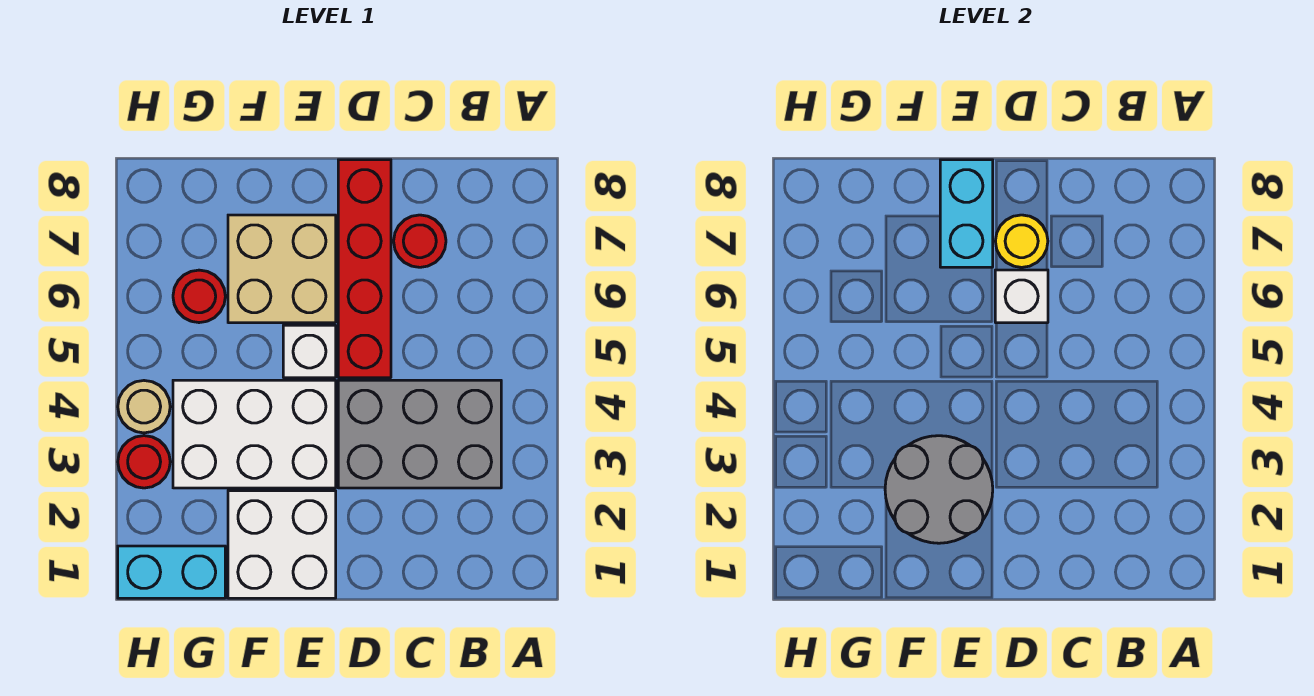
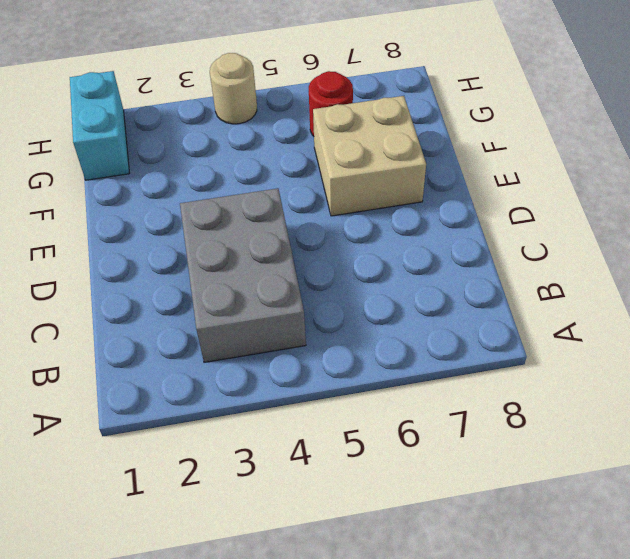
none -> red round brick C7 level 1
none -> red brick D5:D8 level 1
none -> white brick E1:F2 level 1

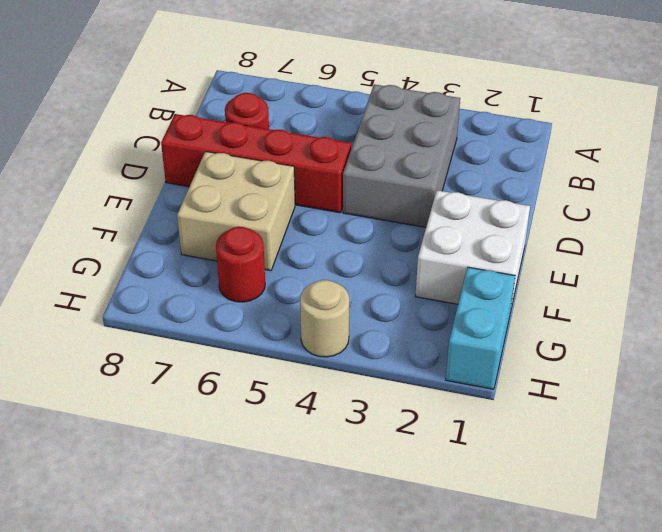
none -> white brick E3:G4 level 1
none -> white brick E5 level 1
none -> red round brick H3 level 1

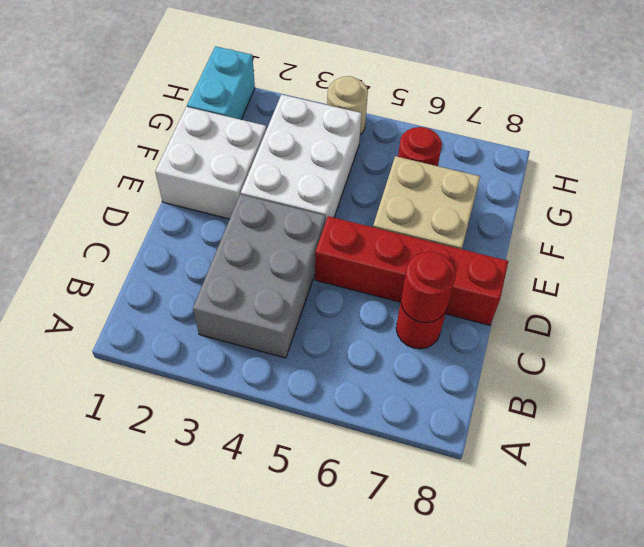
red round brick C7 level 2 -> red round brick H3 level 1
none -> white brick E5 level 1
none -> white brick D6 level 2
none -> yellow round brick D7 level 2

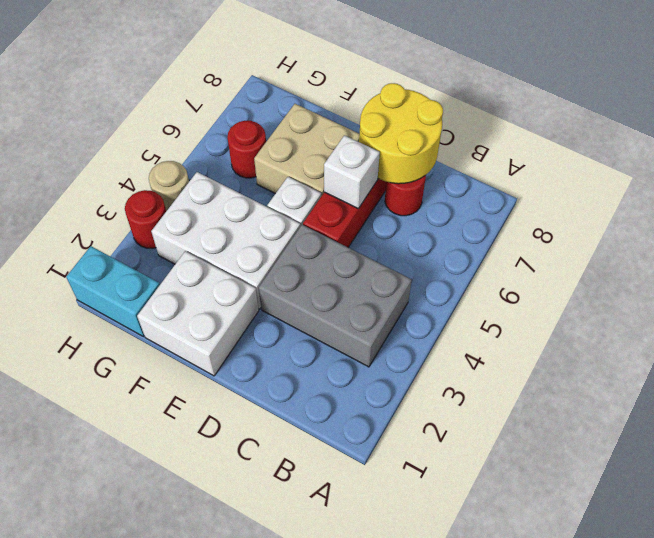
yellow round brick C7:D8 level 2 -> yellow round brick D7 level 2
none -> grey round brick E2:F3 level 2
none -> cyan brick E7:E8 level 2

